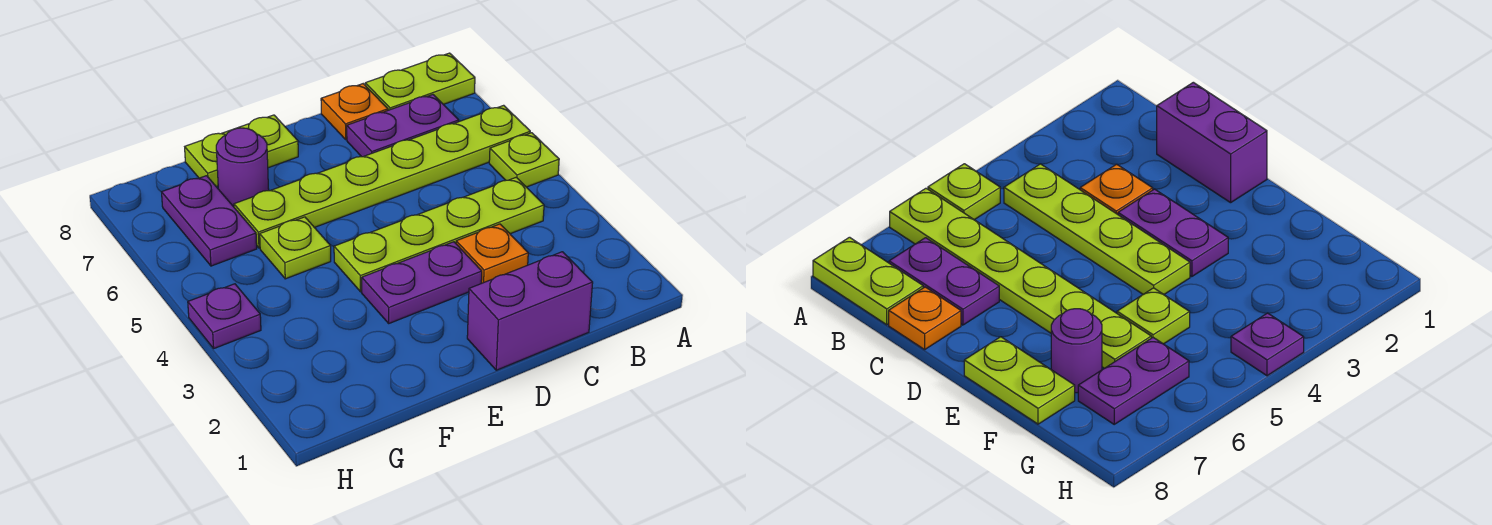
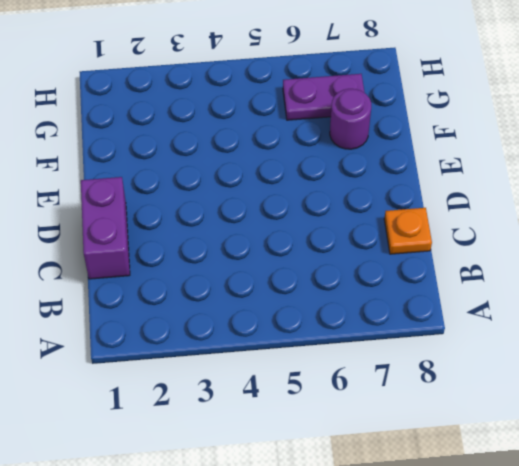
none -> lime plate A5 level 1
none -> lime plate A6:F6 level 1
none -> lime plate A8:B8 level 1

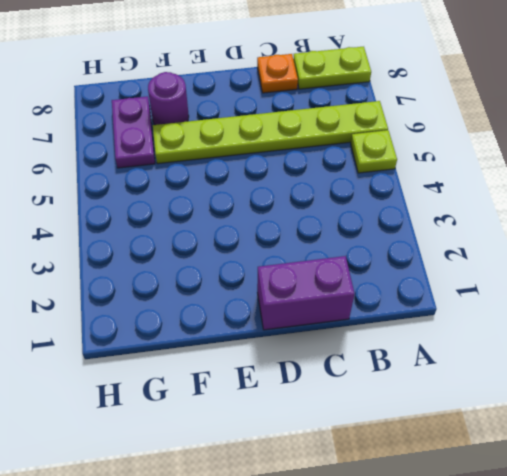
none -> lime plate B4:E4 level 1
none -> purple plate B7:C7 level 1
none -> orange plate C3 level 1

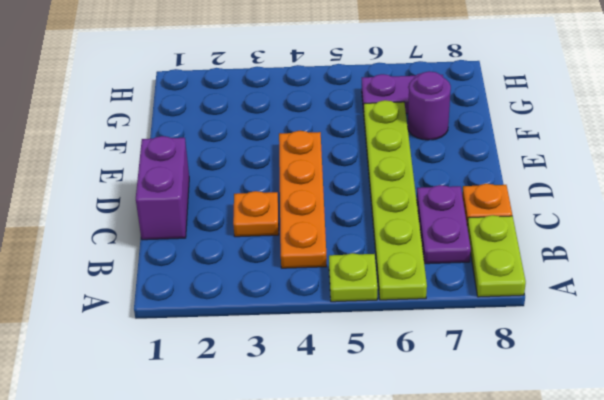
orange plate B4:E4 level 1 -> lime plate B4:E4 level 1
none -> purple plate D3:E3 level 1
none -> lime plate E8:F8 level 1
none -> lime plate F5 level 1

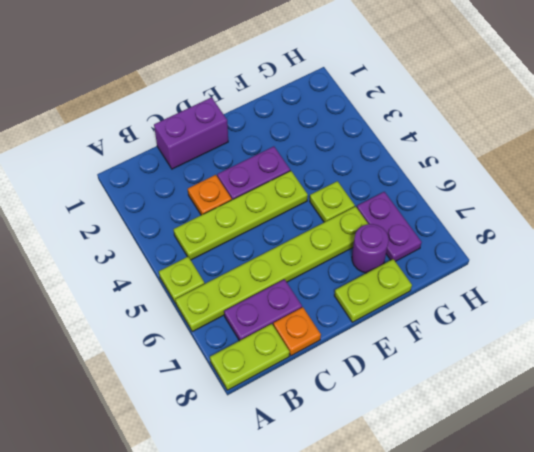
none -> purple plate H4 level 1

